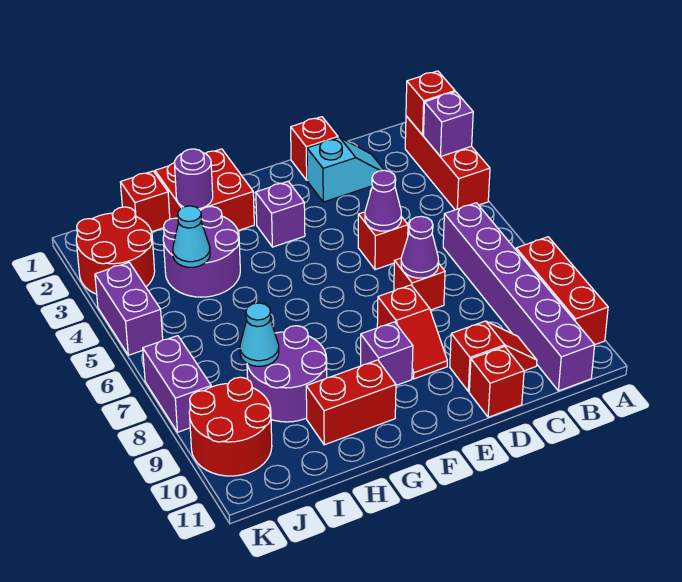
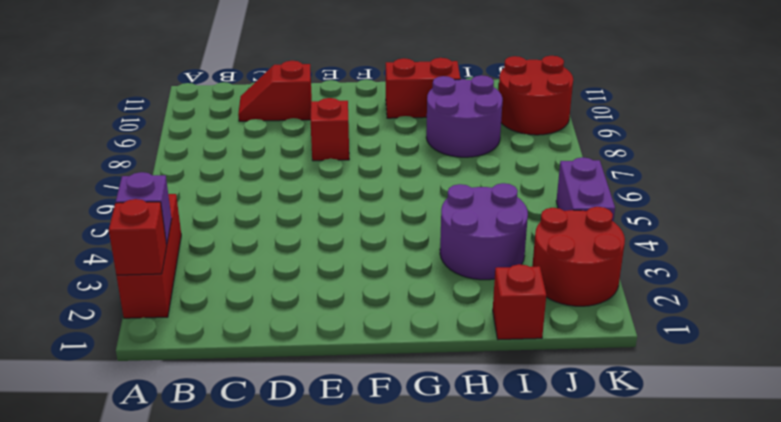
none -> red brick A8:A10 level 1
none -> purple brick B6:B11 level 1
none -> cyan slope C2:D2 level 1 top D

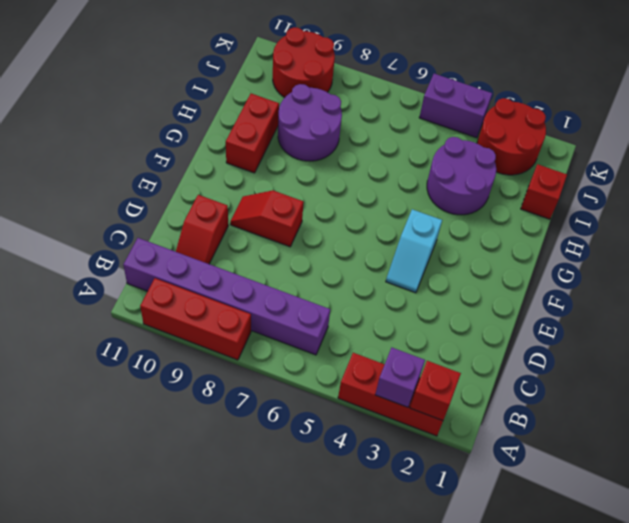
cyan slope E4:F4 level 1 top F -> cyan slope C2:D2 level 1 top D
none -> red brick D1 level 1
none -> red brick D5 level 1
none -> red brick D7 level 1

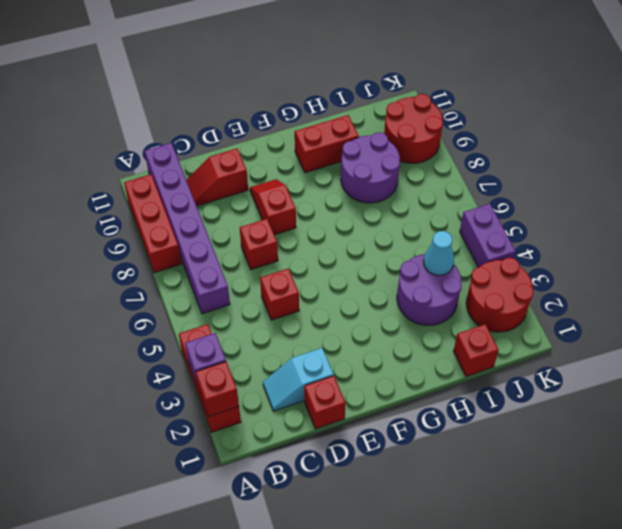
none -> red brick D11 level 1
none -> purple brick F3 level 1
none -> purple brick F9 level 1

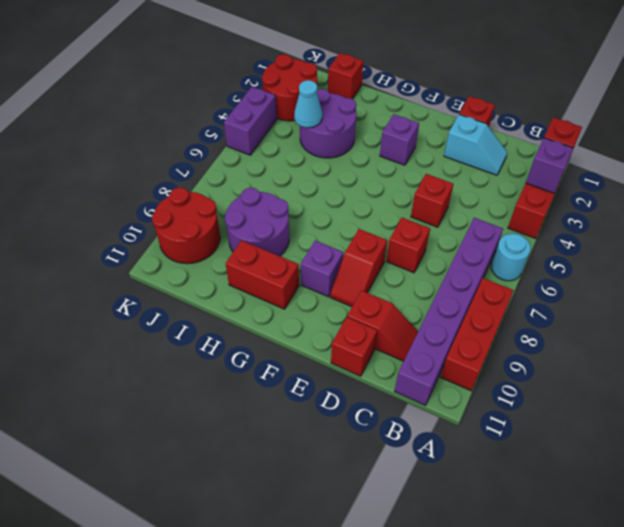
cyan round brick A6 level 1 -> none
none -> red brick G1:H2 level 1
none -> purple brick K7:K8 level 1
none -> purple cone D5 level 2

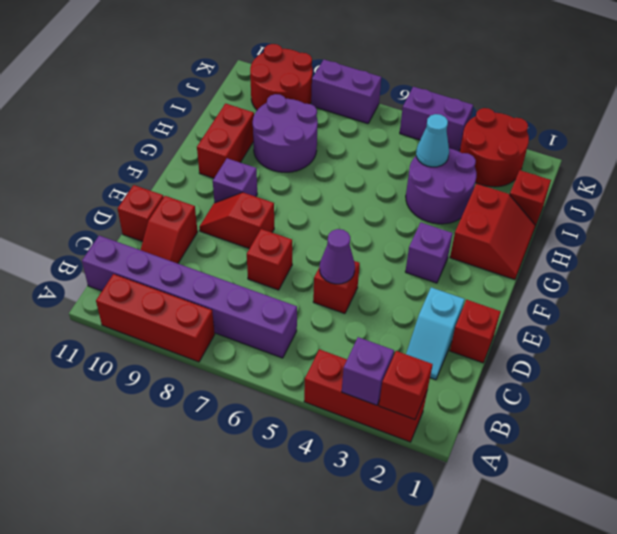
red slope G1:H2 level 1 top 2 -> red brick G1:H2 level 1
none -> purple cone D7 level 2
none -> purple round brick H2 level 2
none -> cyan cone I8 level 2

